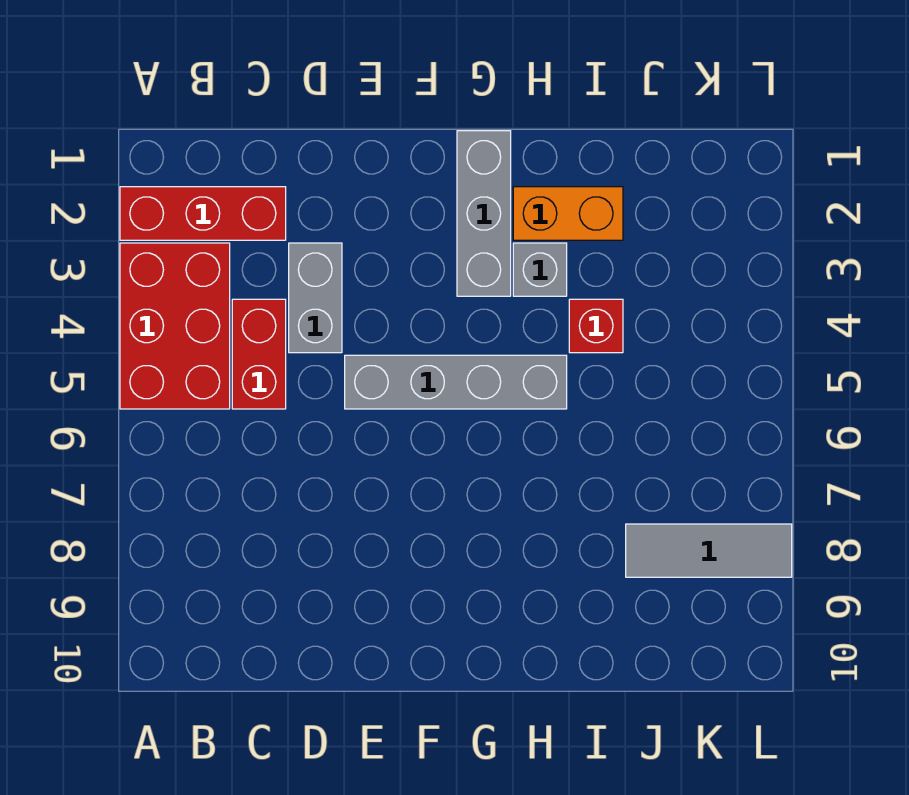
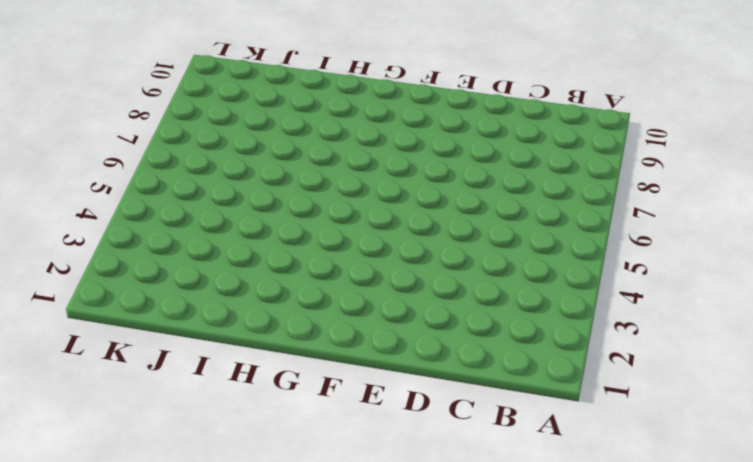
none -> red brick A2:C2 level 1
none -> red brick A3:B5 level 1

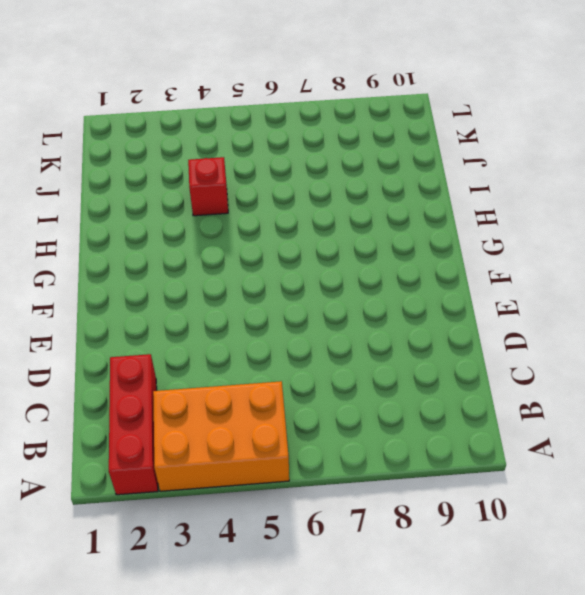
orange brick A3:B5 level 1 -> red brick A3:B5 level 1
none -> red brick C4:C5 level 1
none -> grey brick D3:D4 level 1

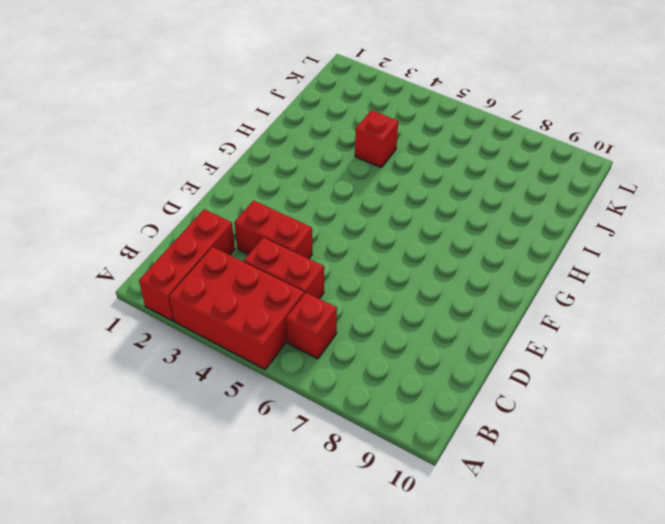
red brick B6 level 1 -> none
red brick D3:D4 level 1 -> grey brick D3:D4 level 1
none -> grey brick E5:H5 level 1
none -> grey brick G1:G3 level 1

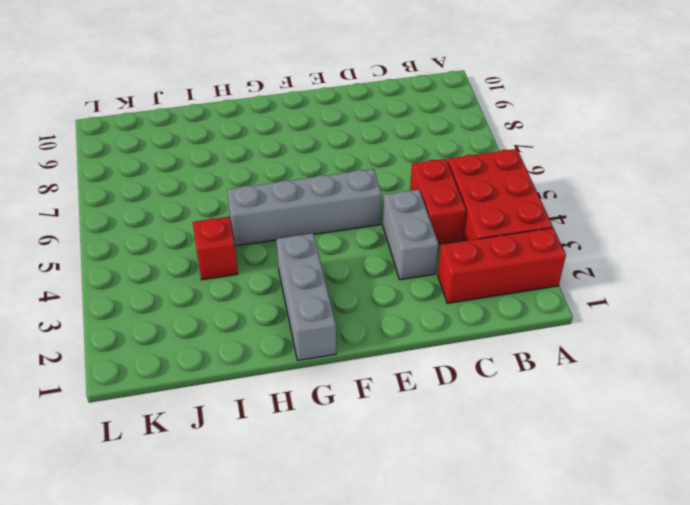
none -> orange brick H2:I2 level 1
none -> grey brick H3 level 1

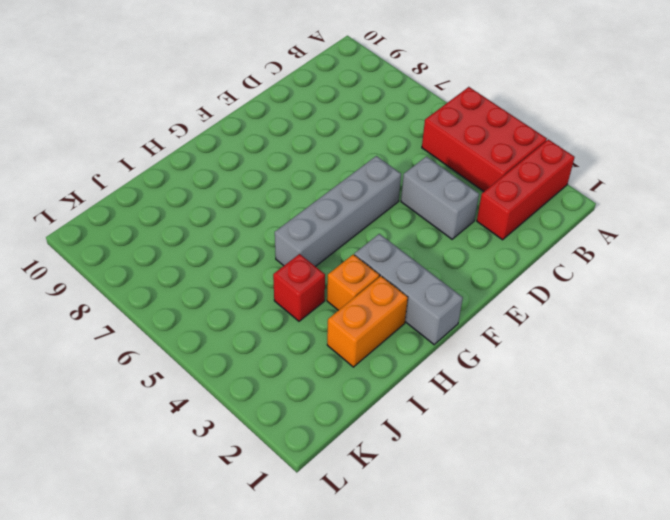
orange brick H3 level 1 -> grey brick H3 level 1
none -> red brick C4:C5 level 1
none -> grey tile J8:L8 level 1

